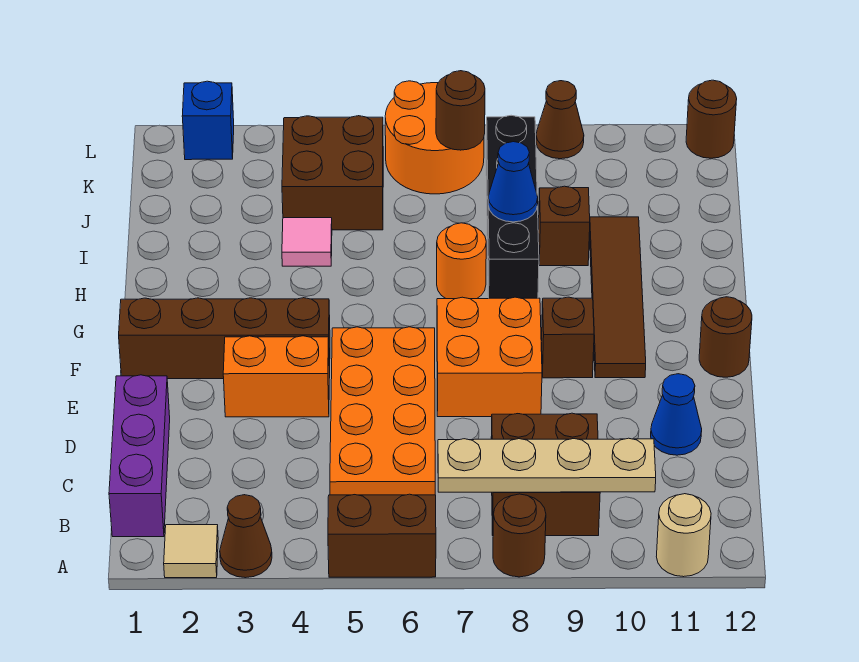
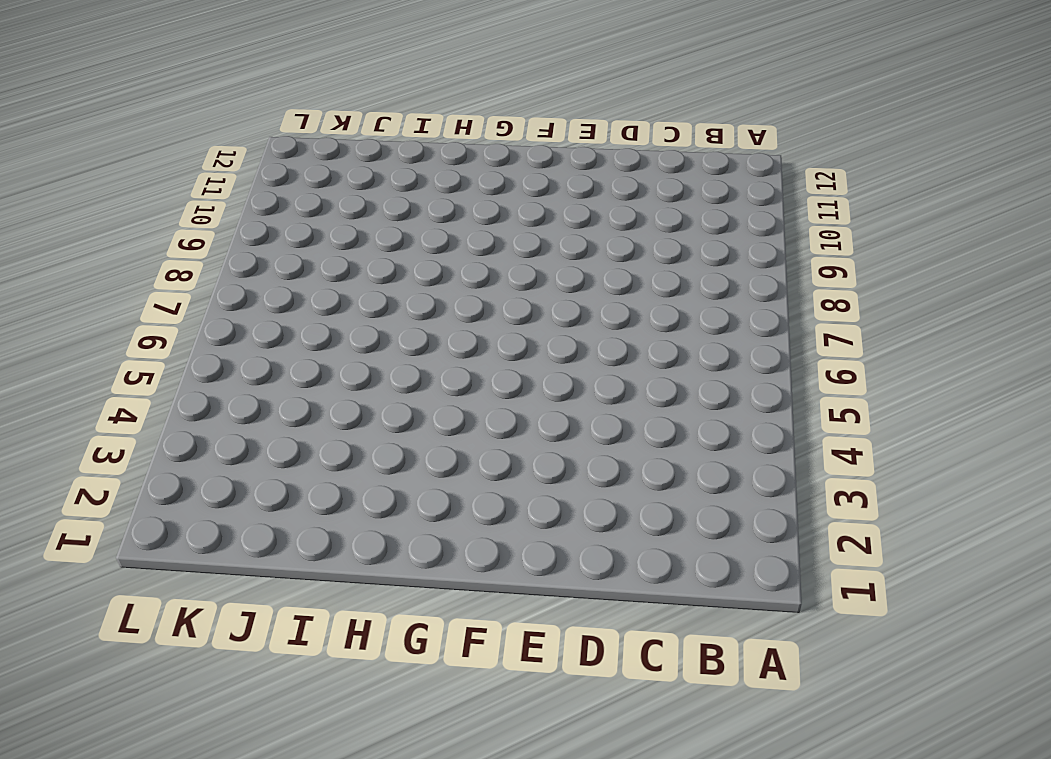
none -> tan tile A2 level 1
none -> brown cone A3 level 1
none -> brown brick A5:A6 level 1

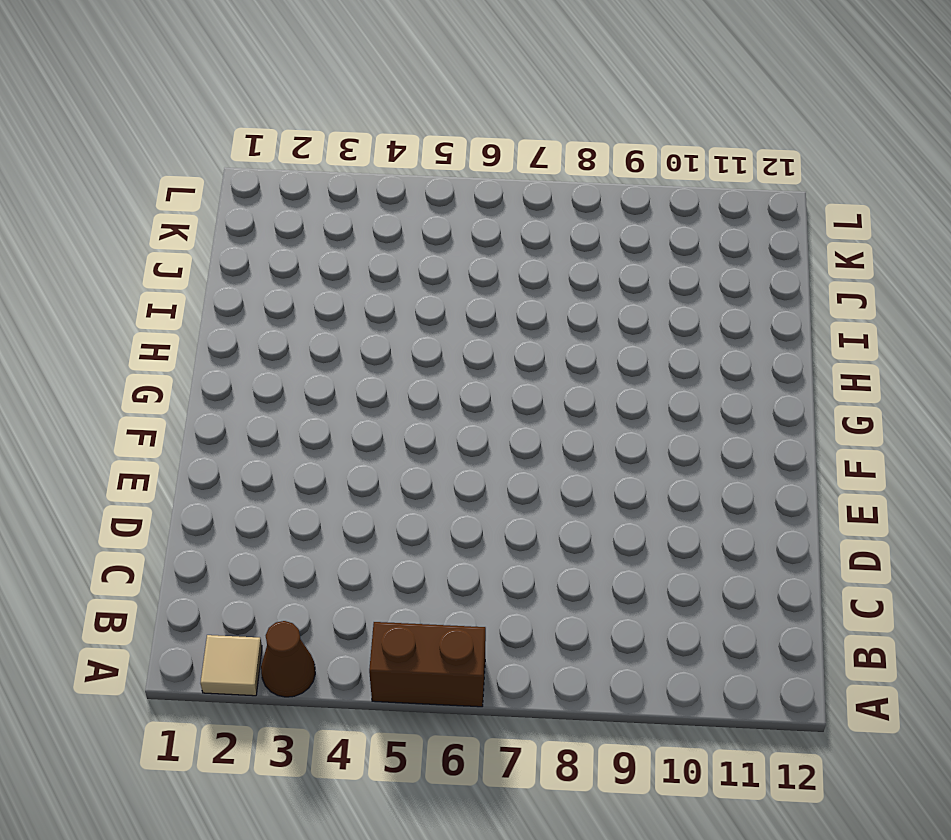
none -> brown round brick A8 level 1
none -> tan round brick A11 level 1
none -> purple brick B1:D1 level 1

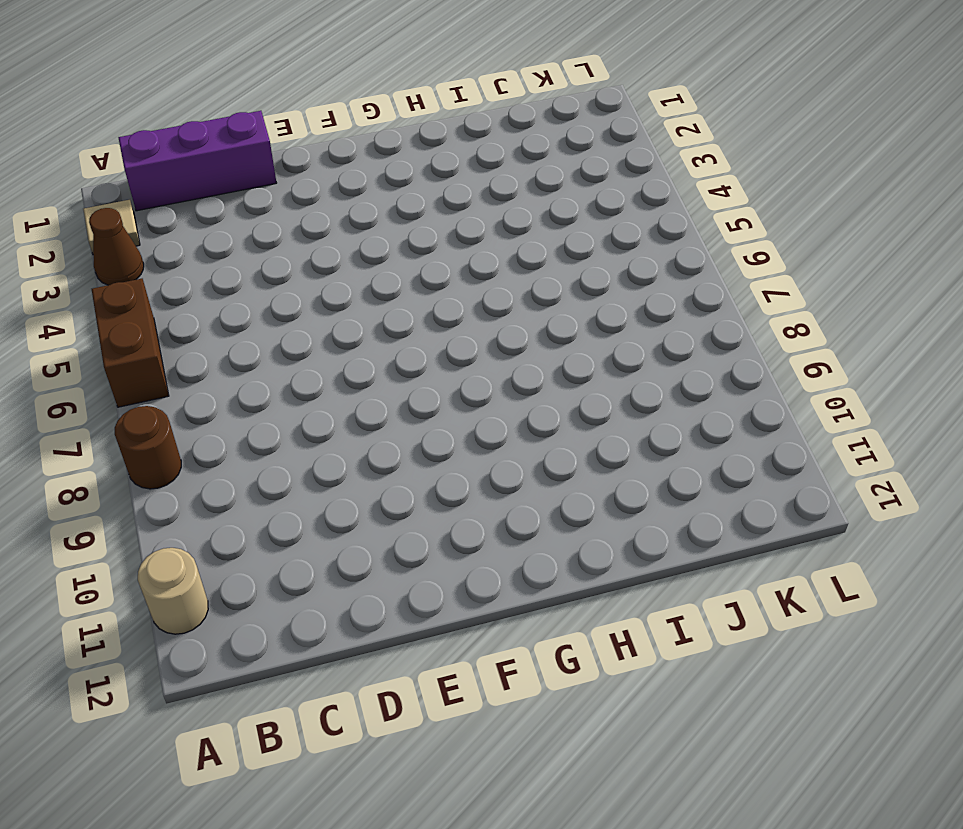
none -> brown brick B8:C9 level 1
none -> orange plate C5:F6 level 1
none -> blue cone D11 level 1

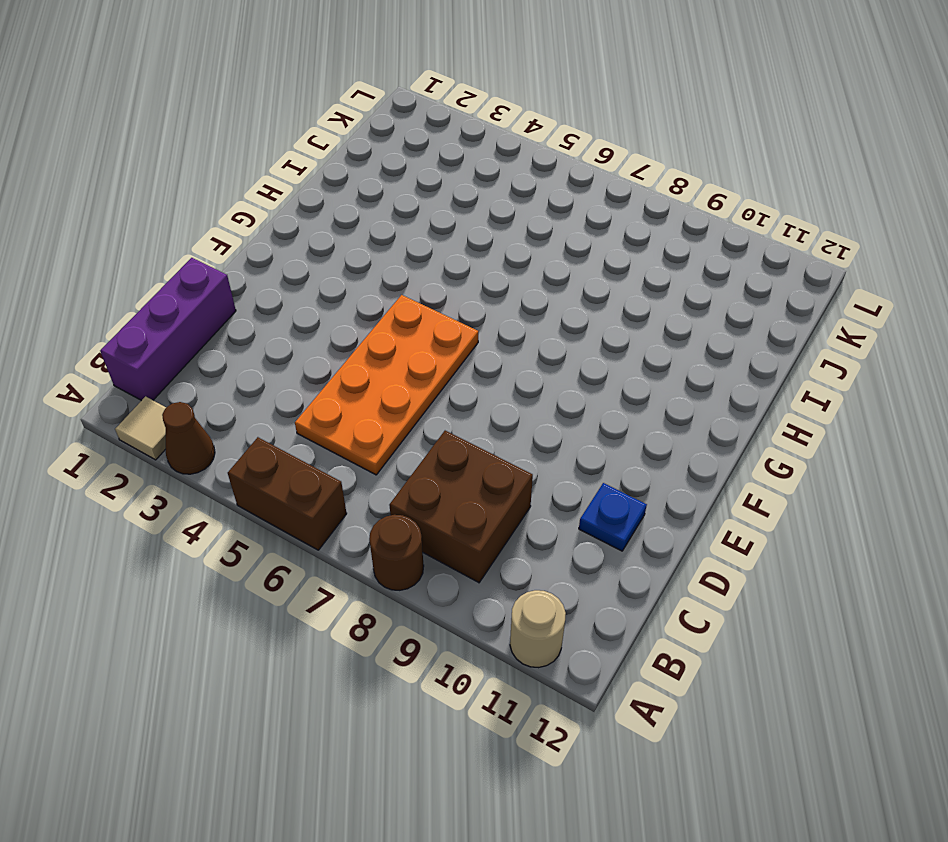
blue plate D11 level 1 -> blue cone D11 level 1
none -> orange brick E3:E4 level 1
none -> orange brick E7:F8 level 1
none -> brown brick F1:F4 level 1

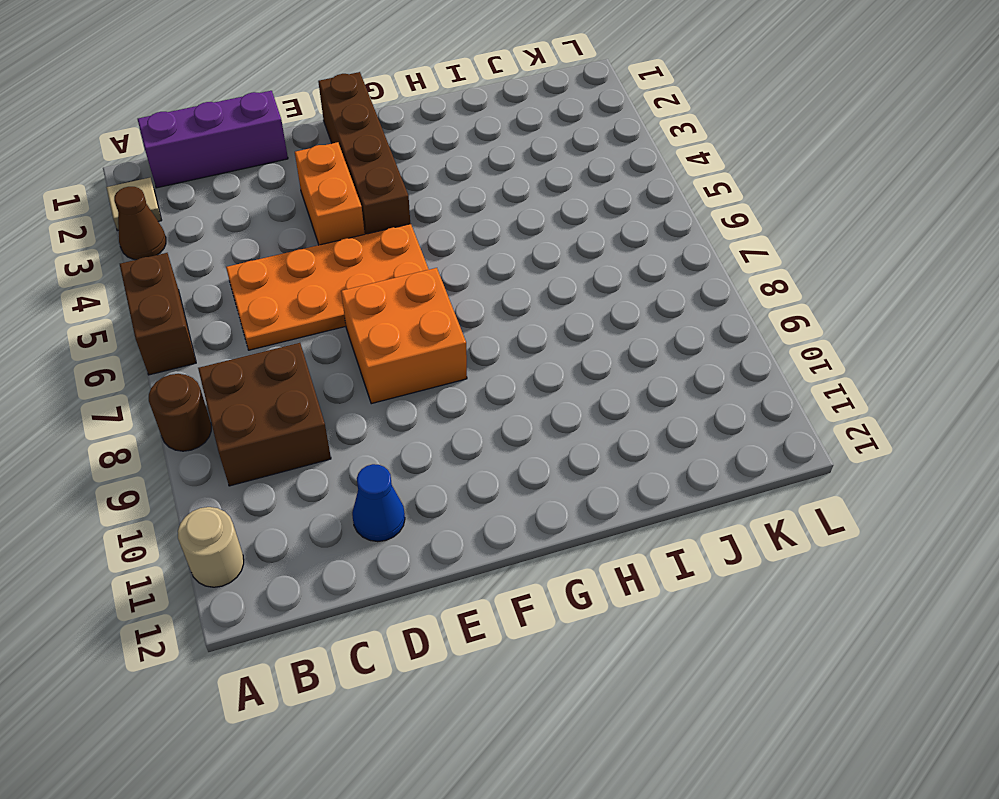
none -> brown brick F9 level 1
none -> brown tile F10:I10 level 1
none -> brown round brick F12 level 1

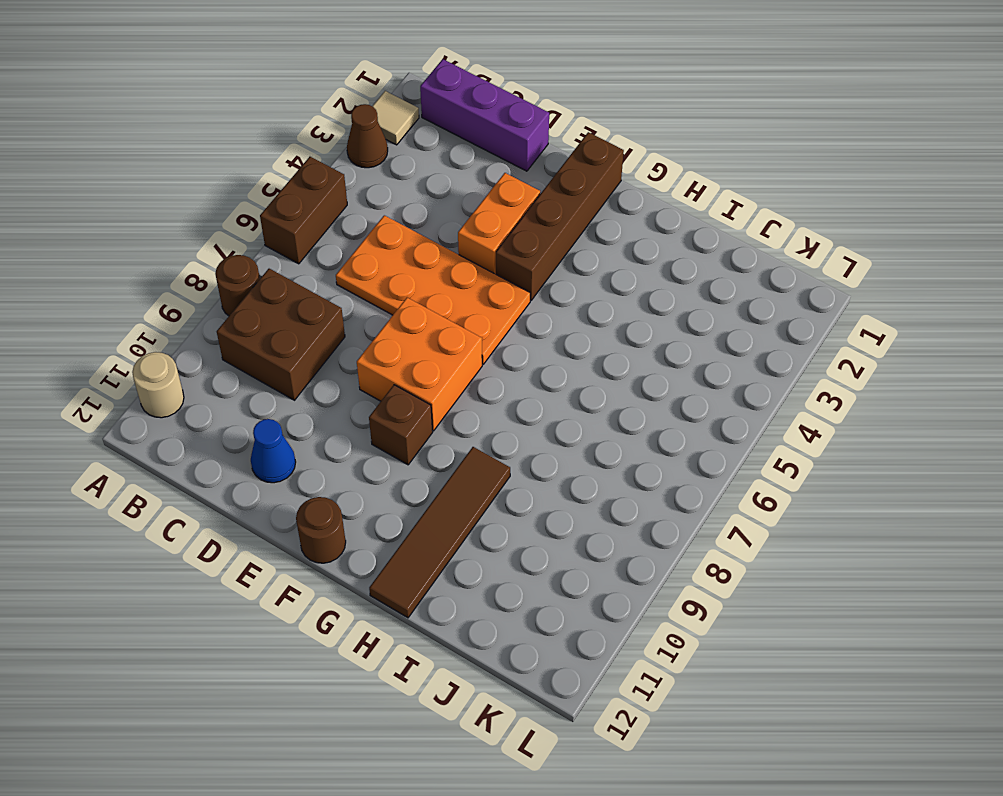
brown tile H9:H12 level 1 -> brown tile F10:I10 level 1
none -> orange round brick H7 level 1
none -> black brick H8:K8 level 1
none -> pink tile I4 level 1

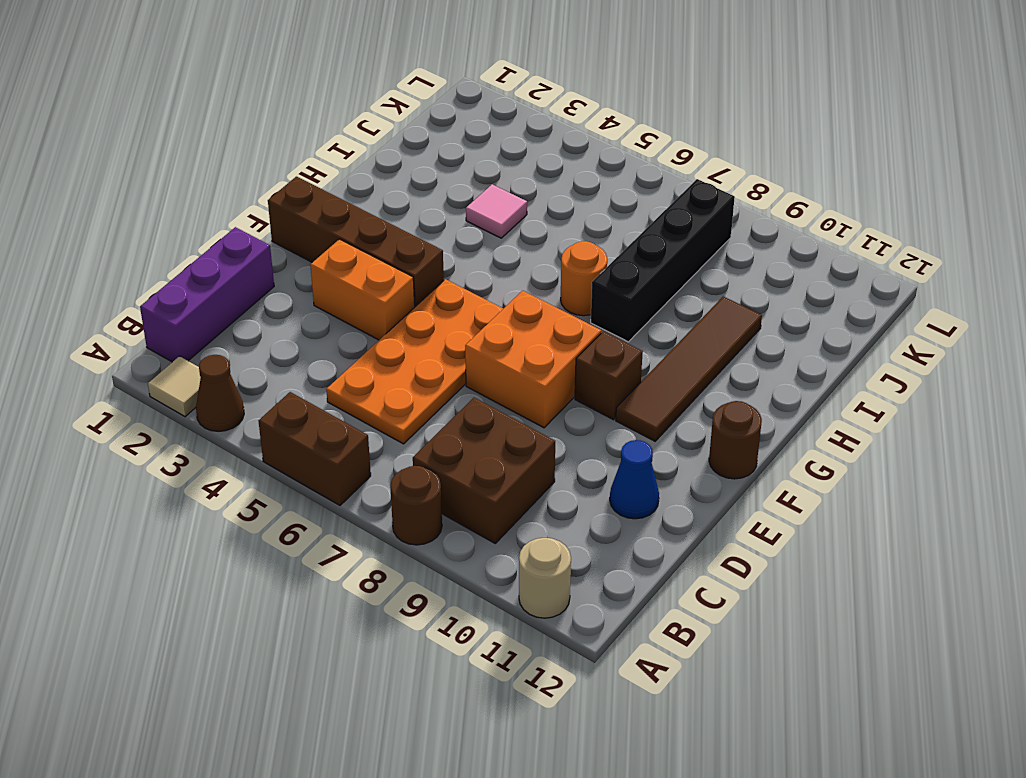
none -> brown brick I9 level 1
none -> brown brick J4:K5 level 1
none -> orange round brick K6:L7 level 1

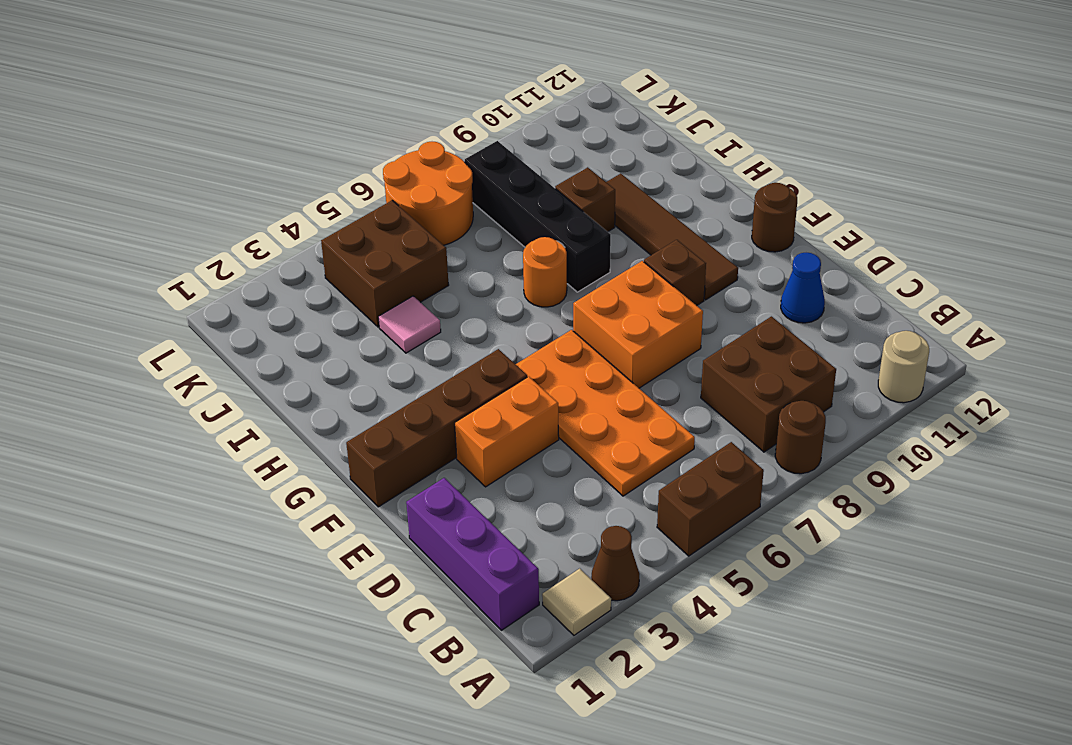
none -> blue brick L2 level 1
none -> brown cone L9 level 1
none -> brown round brick L12 level 1

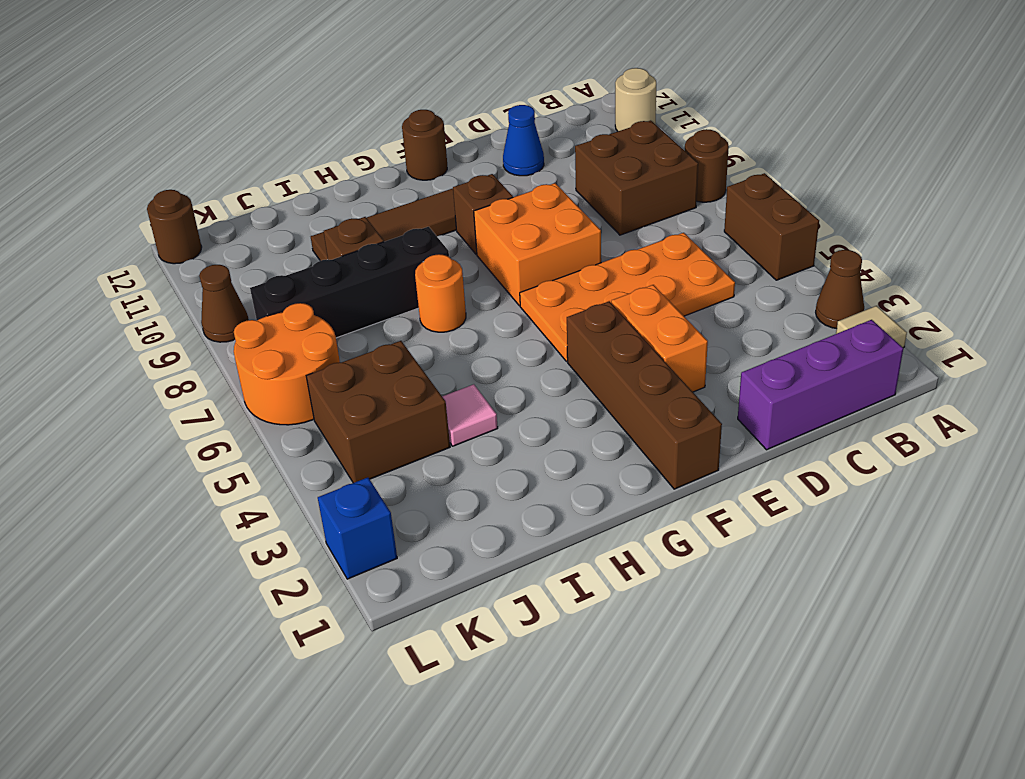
none -> tan plate B7:B10 level 2
none -> blue cone I8 level 2
none -> brown round brick K7 level 2

